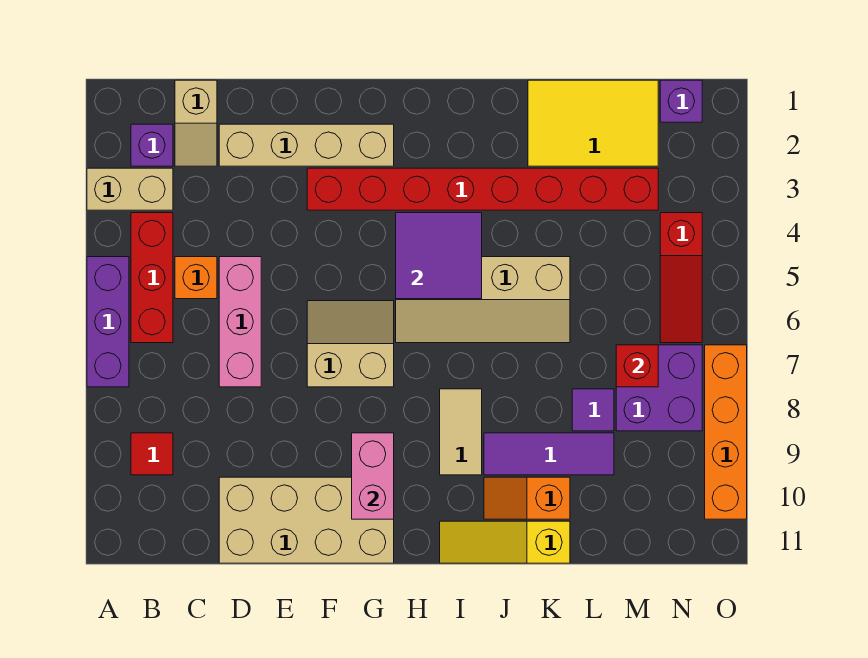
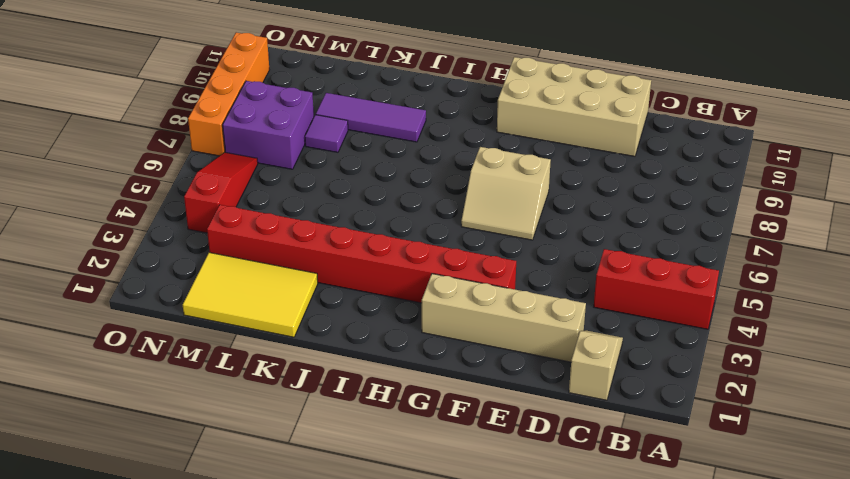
red brick A4:C4 level 1 -> red brick B4:B6 level 1
none -> tan brick A3:B3 level 1
none -> purple brick A5:A7 level 1
none -> purple brick B2 level 1

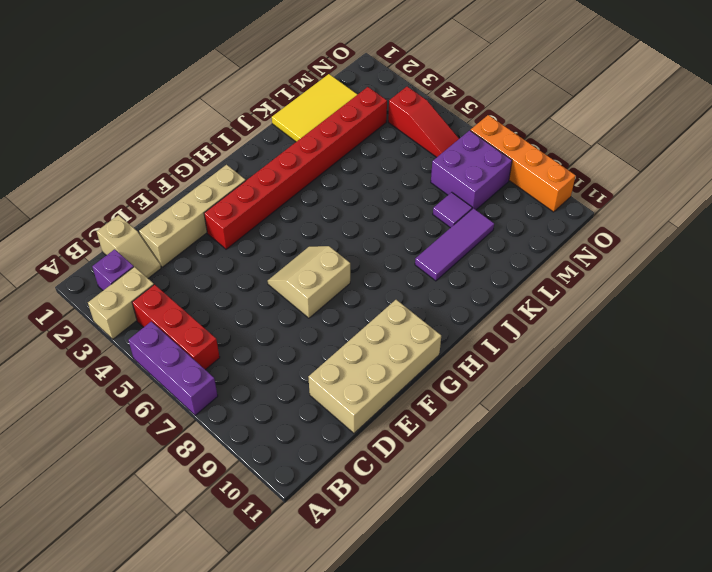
none -> red tile B9 level 1
none -> orange brick C5 level 1
none -> pink brick D5:D7 level 1

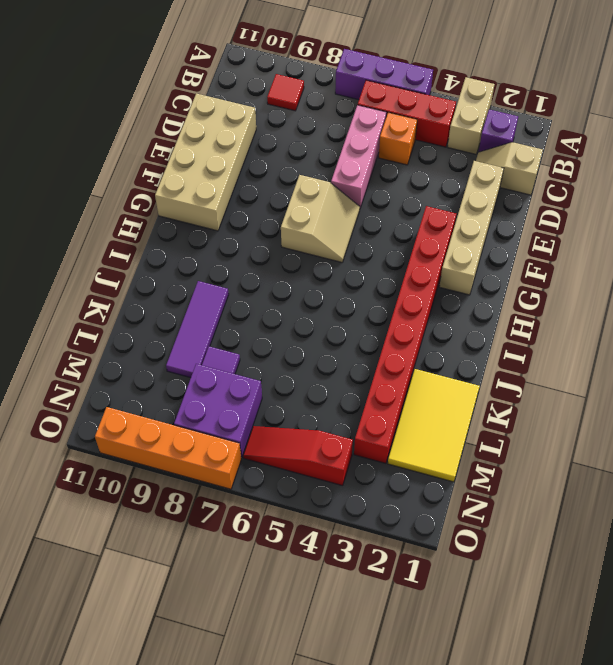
pink brick C6:E6 level 1 -> pink brick D5:D7 level 1
none -> tan slope H5:K6 level 1 top 5
none -> tan tile I8:I9 level 1
none -> yellow slope I11:K11 level 1 top K

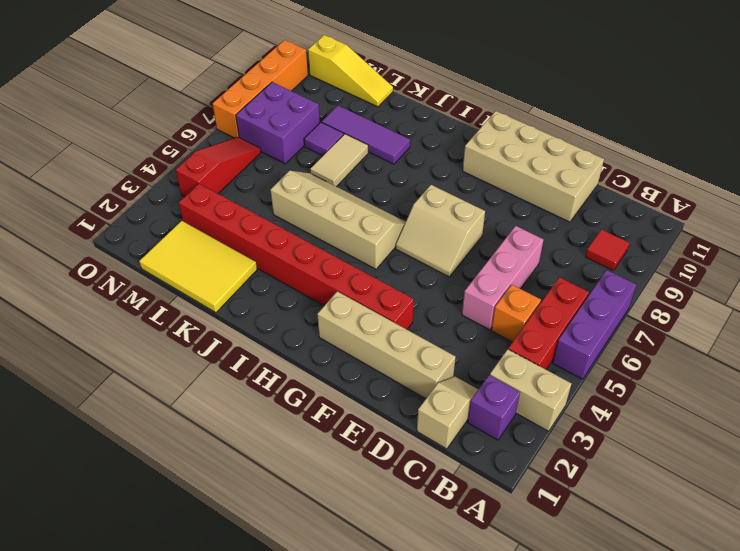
tan tile K7:K8 level 1 -> tan tile I8:I9 level 1
yellow slope L11:N11 level 1 top N -> yellow slope I11:K11 level 1 top K
none -> orange slope J10:K10 level 1 top K
none -> purple brick N1 level 1
none -> pink brick G9:G10 level 2

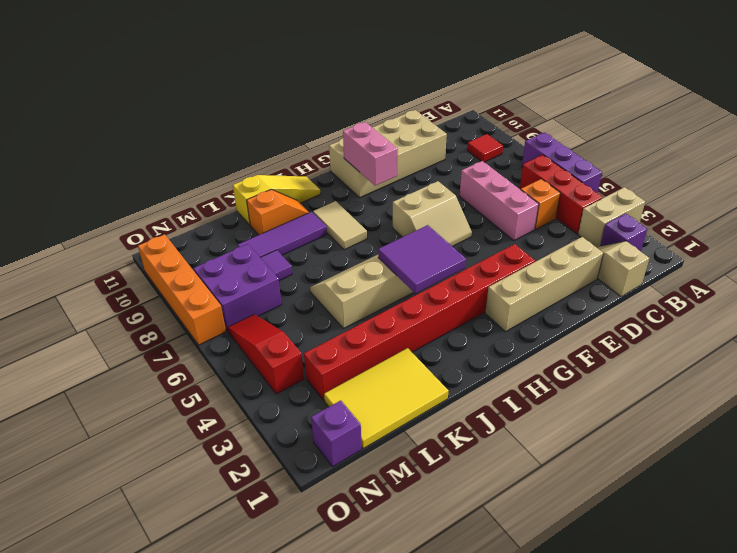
none -> red brick M7 level 2

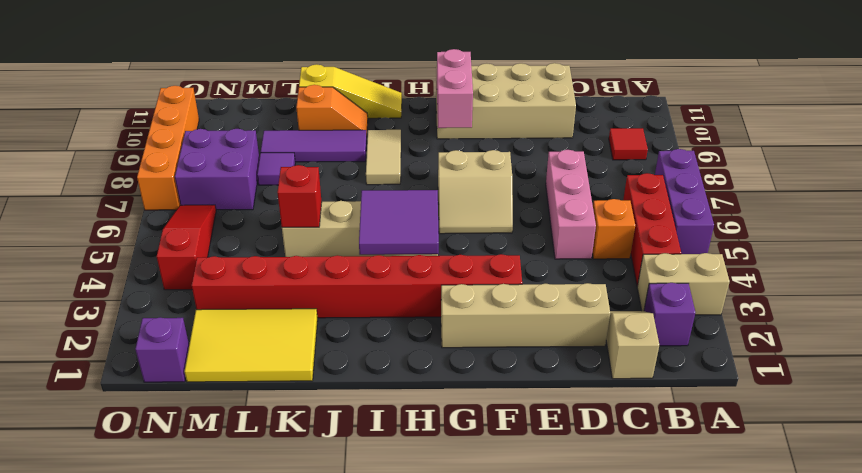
red brick K5 level 2 -> red brick M7 level 2

